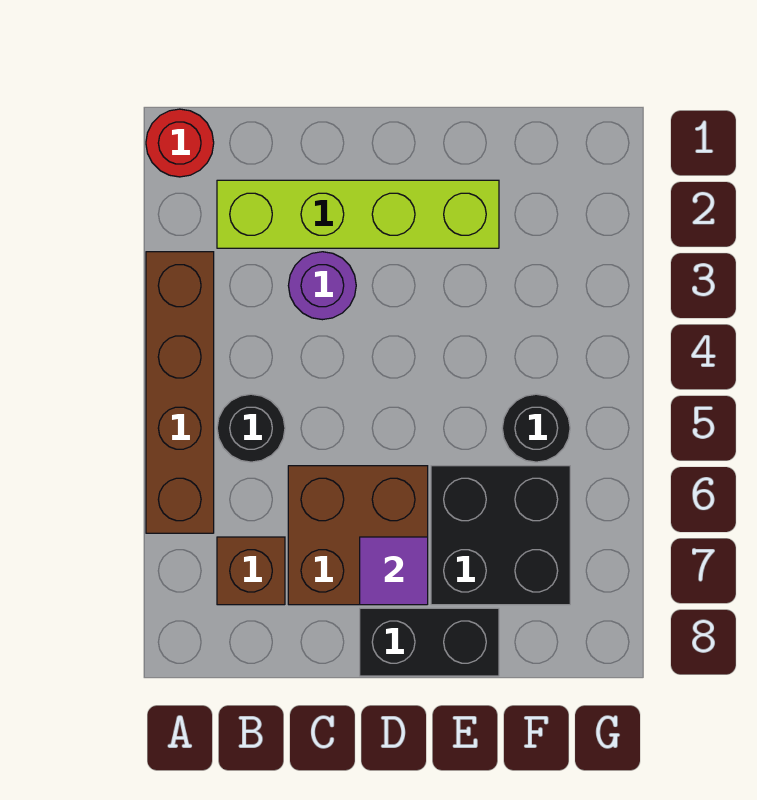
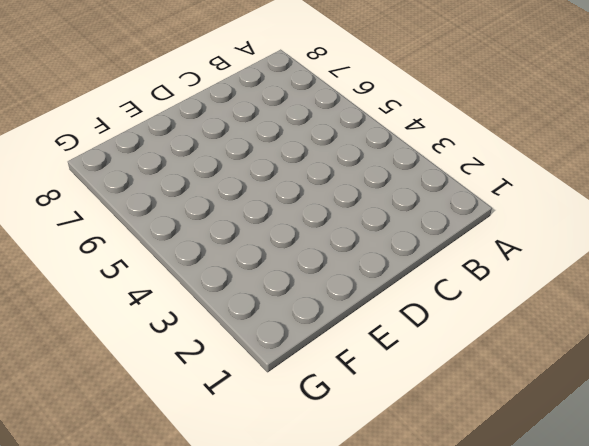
none -> red round brick A1 level 1
none -> brown brick A3:A6 level 1

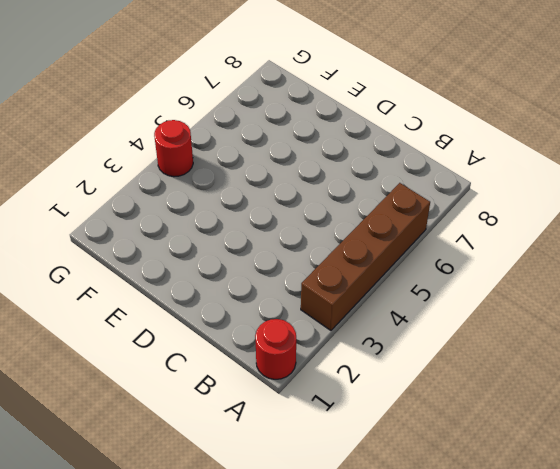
red round brick G4 level 1 -> none
none -> lime brick B2:E2 level 1
none -> black round brick B5 level 1

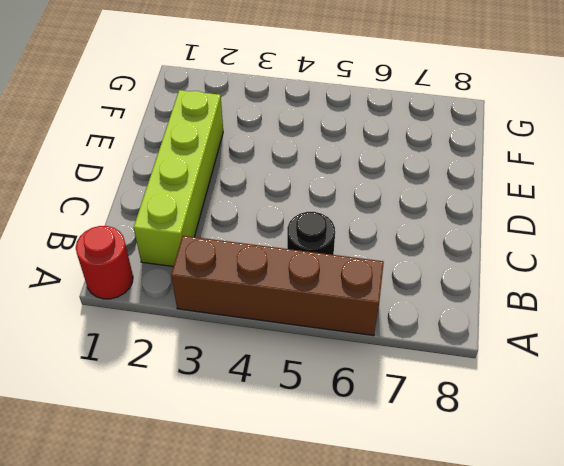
none -> brown brick B7 level 1
none -> purple round brick C3 level 1

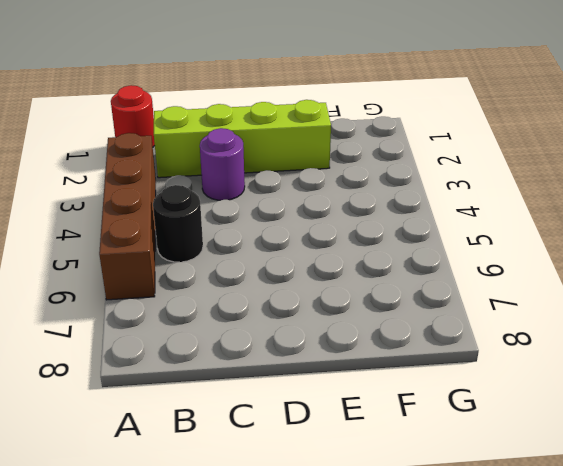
none -> brown brick B7 level 1
none -> brown brick C6:D7 level 1

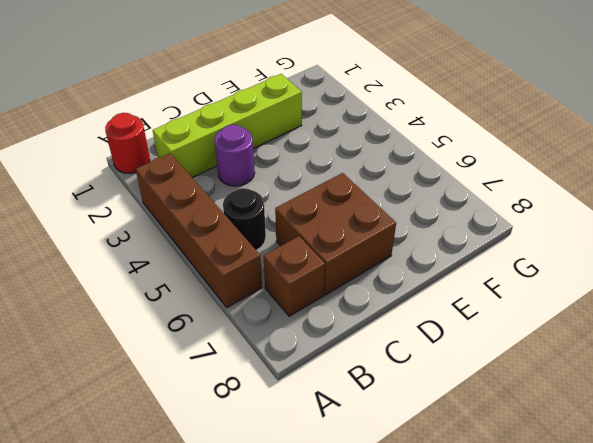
none -> black brick D8:E8 level 1
none -> black brick E6:F7 level 1

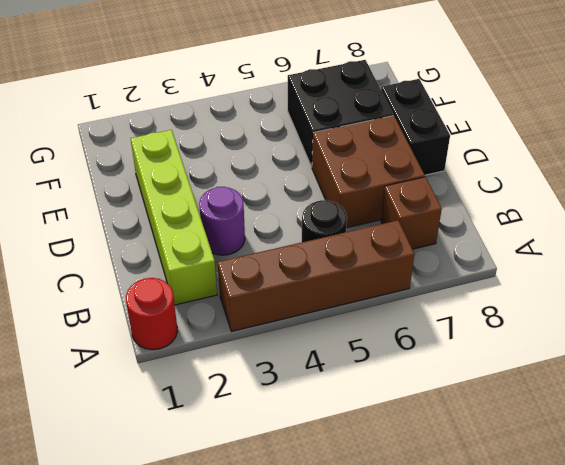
none -> black round brick F5 level 1
none -> purple tile D7 level 2

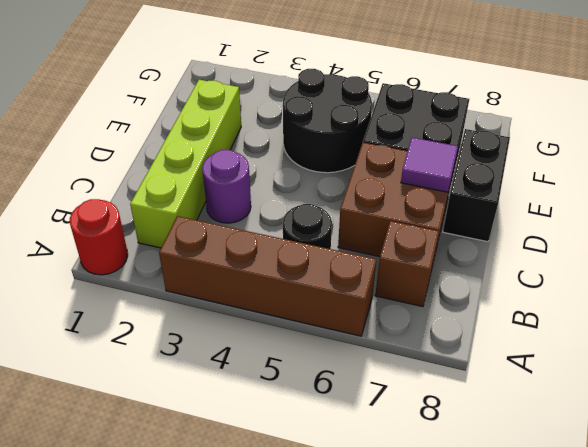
black round brick E4:F5 level 1 -> black round brick F5 level 1

